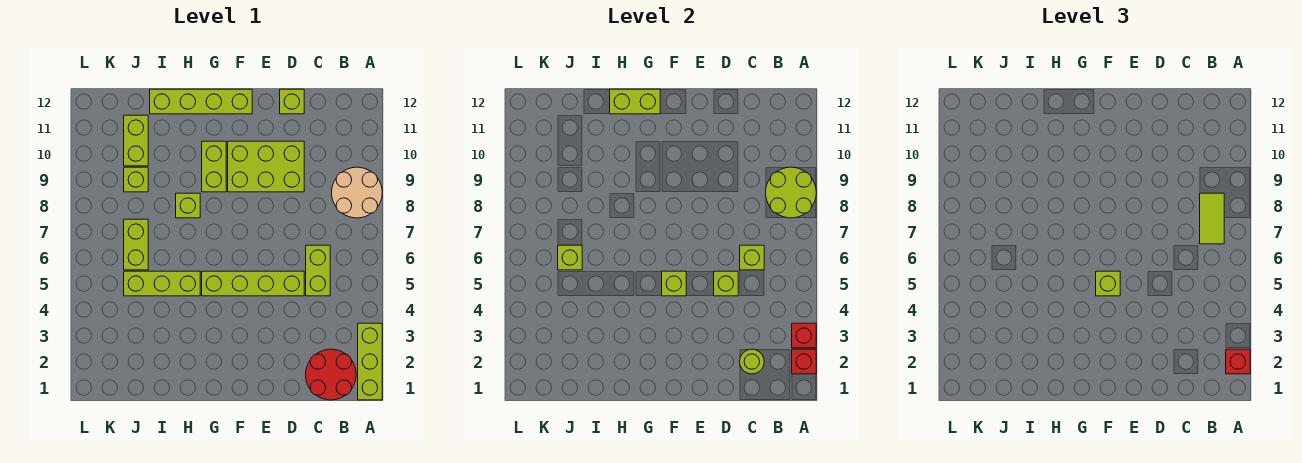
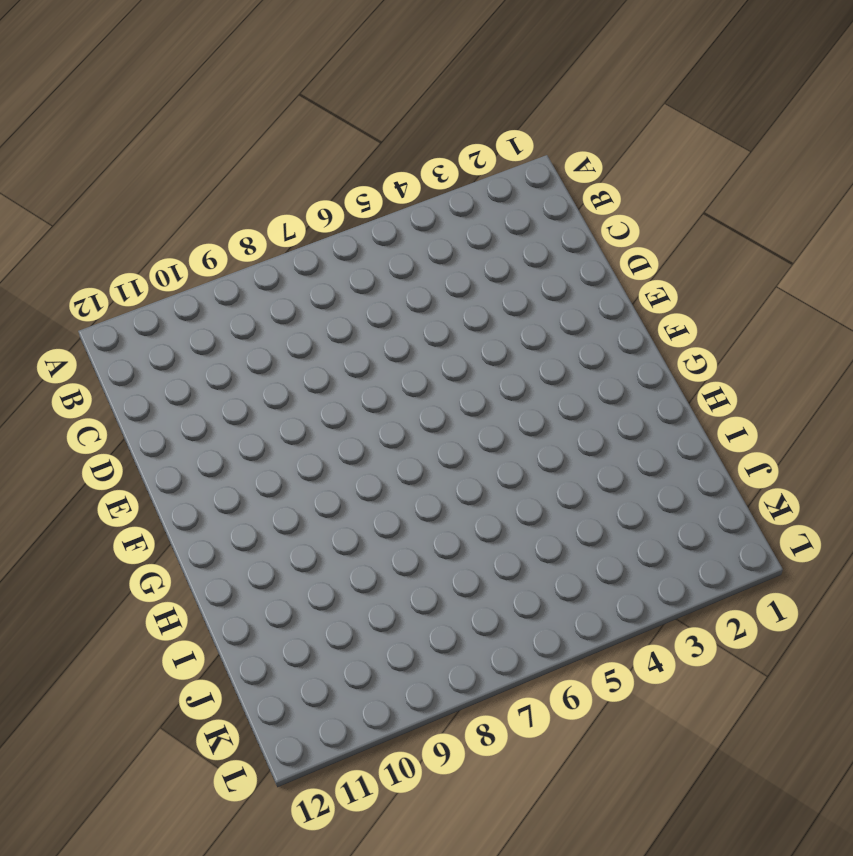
none -> lime brick A1:A3 level 1
none -> tan round brick A8:B9 level 1
none -> red round brick B1:C2 level 1

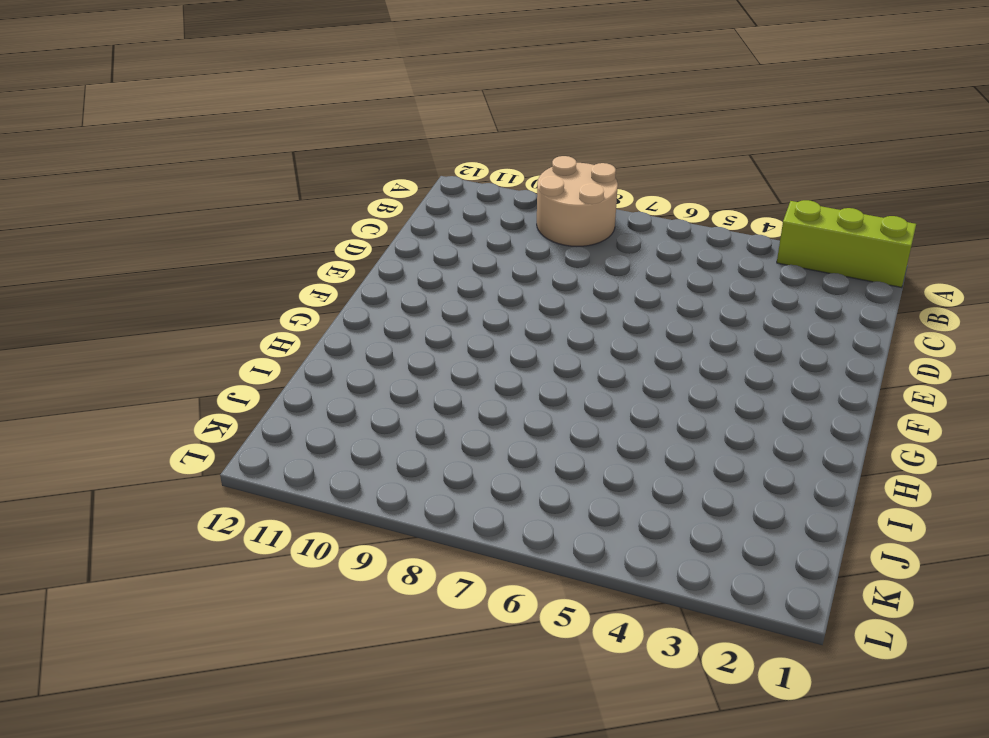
none -> red round brick B1:C2 level 1
none -> lime brick C5:C6 level 1
none -> lime brick D5:G5 level 1

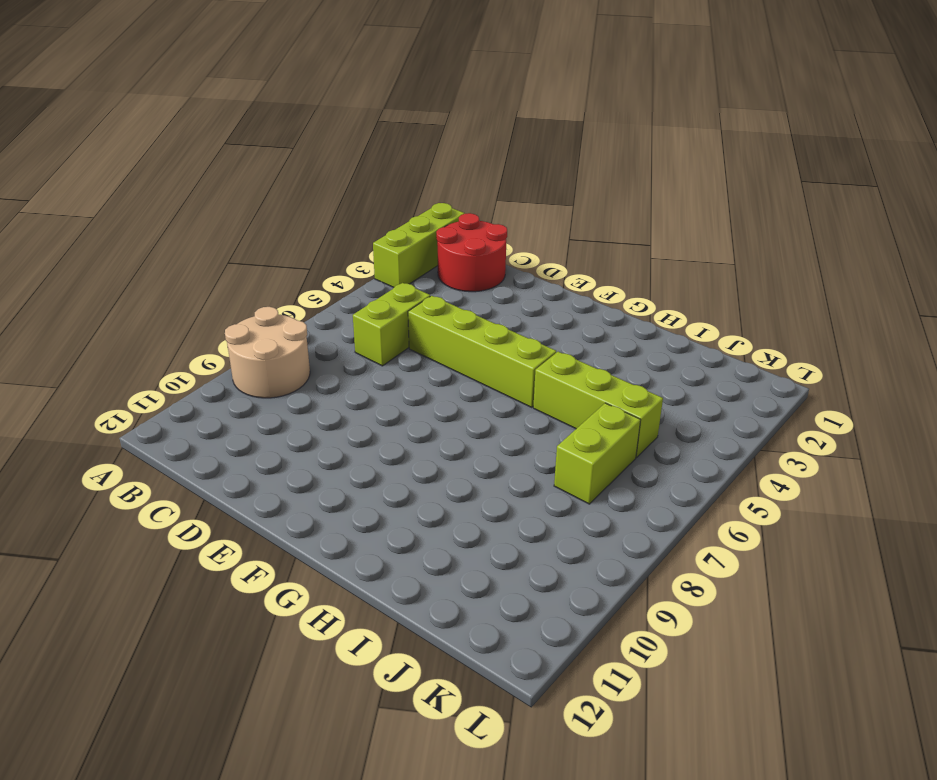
none -> lime brick D9:F10 level 1
none -> lime brick D12 level 1
none -> lime brick F12:I12 level 1

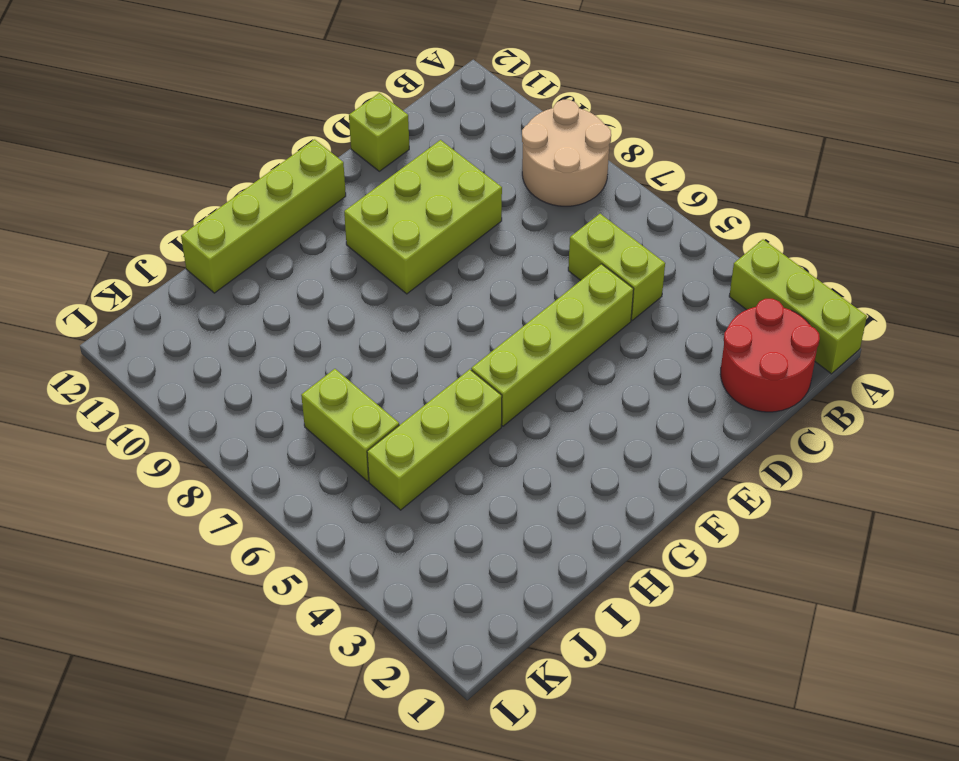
none -> lime brick G9:G10 level 1
none -> lime brick H8 level 1
none -> lime brick J9 level 1

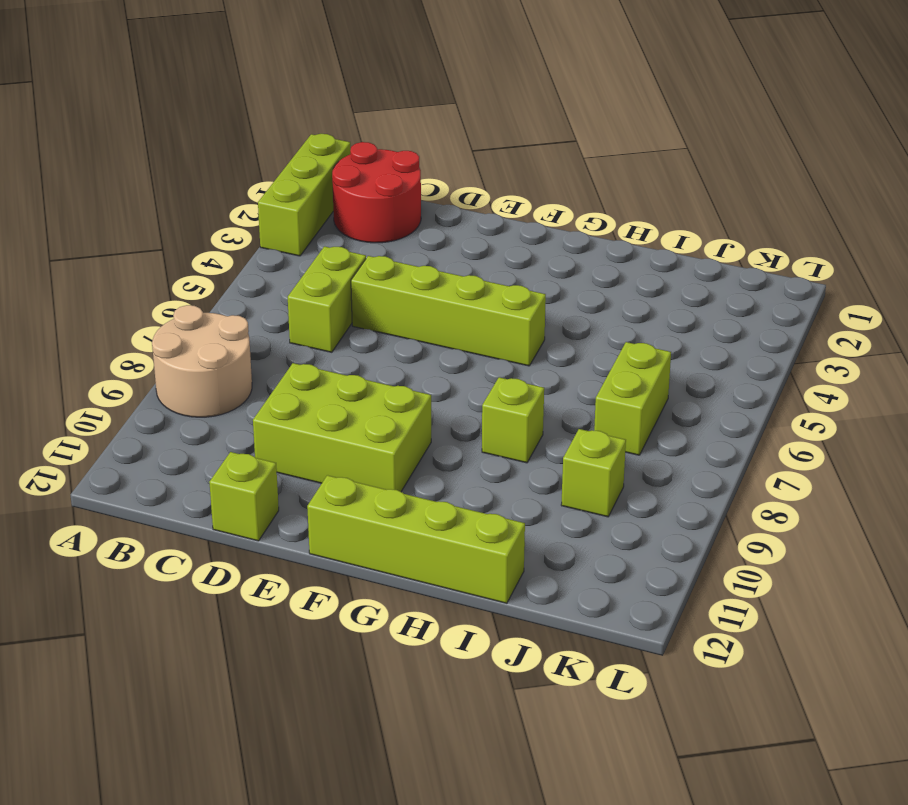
none -> lime brick G9:G10 level 1
none -> lime brick H5:J5 level 1
none -> lime brick J10:J11 level 1

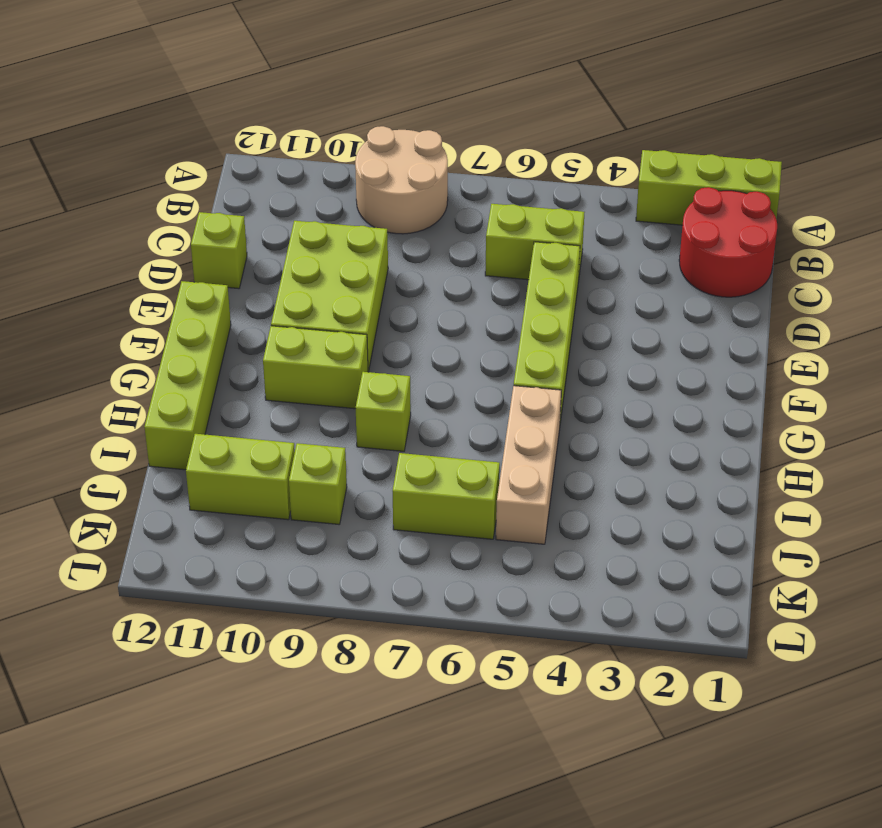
tan brick H5:J5 level 1 -> lime brick H5:J5 level 1
none -> red brick A2 level 2
none -> red brick A3 level 2
none -> lime round brick A8:B9 level 2

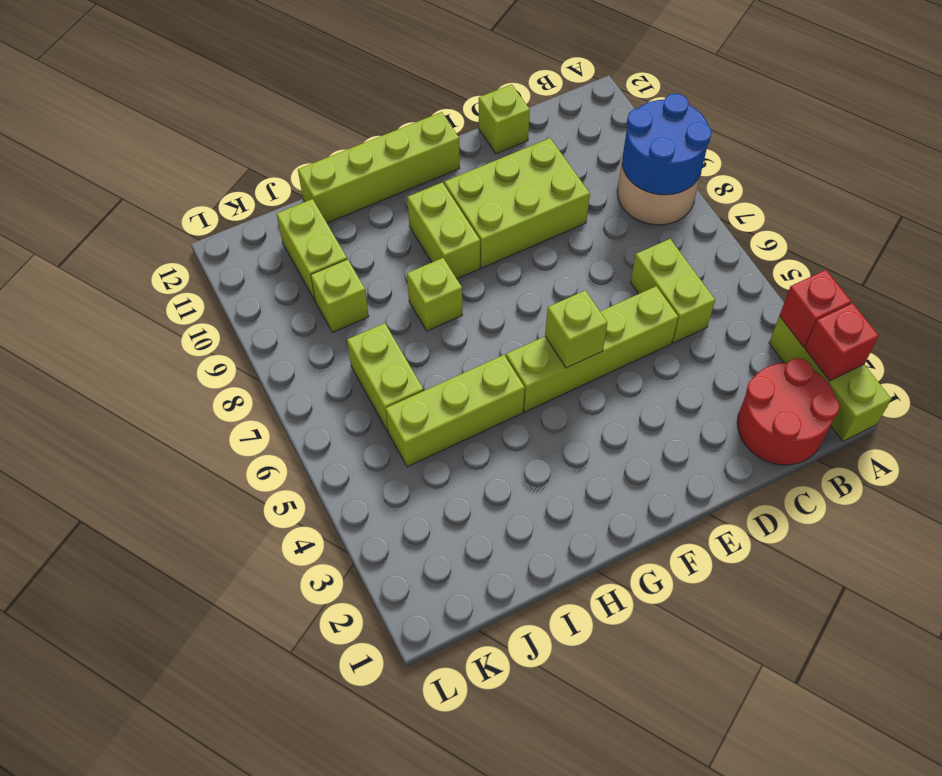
blue round brick A8:B9 level 2 -> lime round brick A8:B9 level 2
none -> lime round brick C2 level 2
none -> lime brick C6 level 2
none -> lime brick D5 level 2

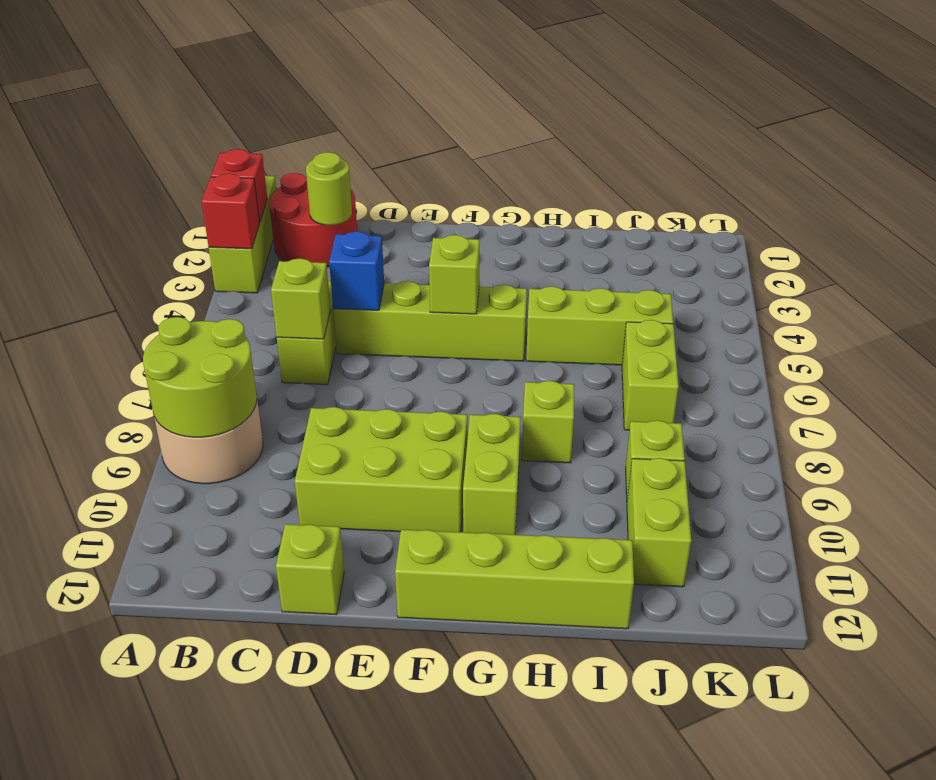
blue brick D5 level 2 -> lime brick D5 level 2
none -> lime brick G12:H12 level 2
none -> lime brick J6 level 2
none -> red brick A2 level 3

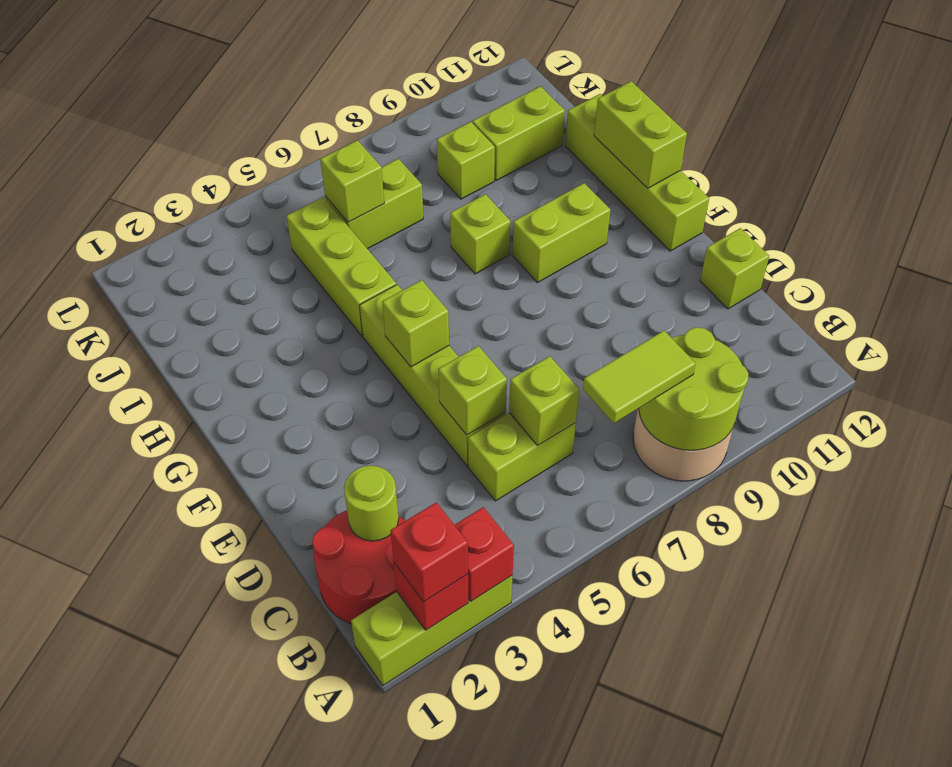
none -> lime brick D9:F10 level 1
none -> lime brick F5 level 3

